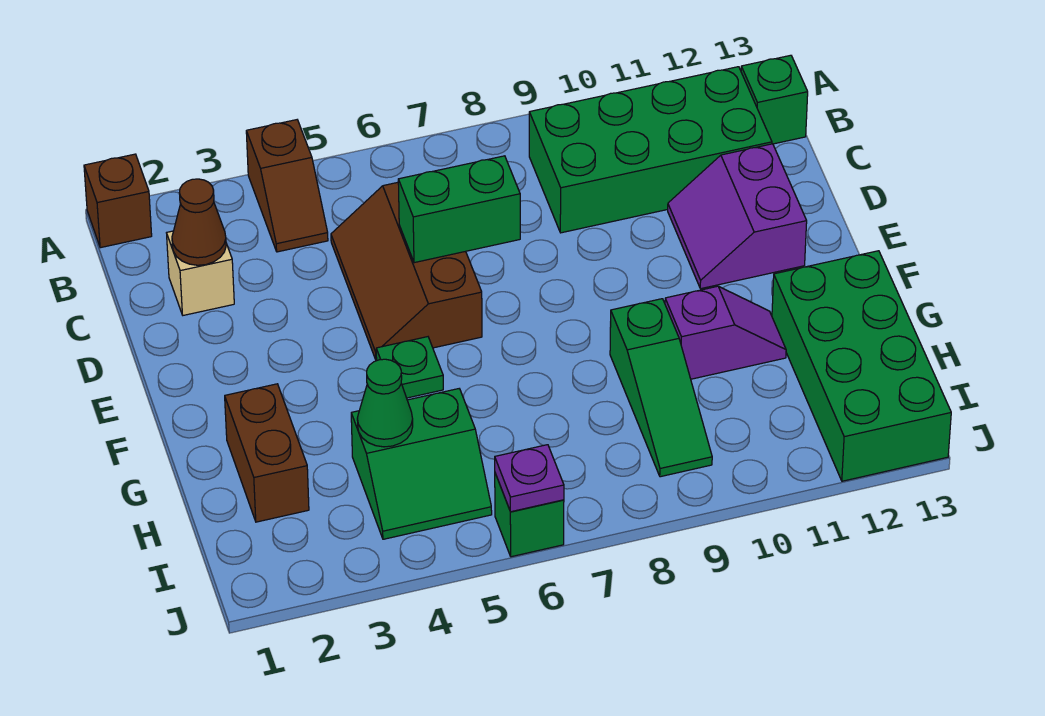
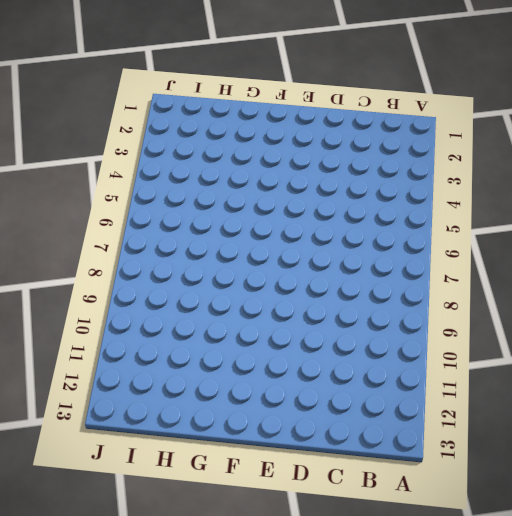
none -> brown brick A1 level 1
none -> brown slope A4:B4 level 1 top A
none -> green brick B9:C12 level 1

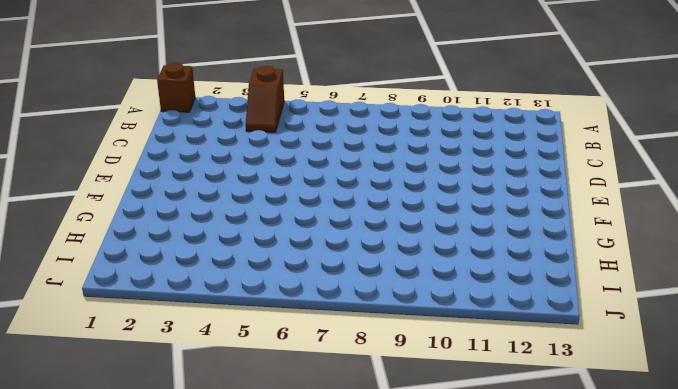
none -> green brick B9:C12 level 1
none -> green brick B13 level 1
none -> tan brick C2 level 1

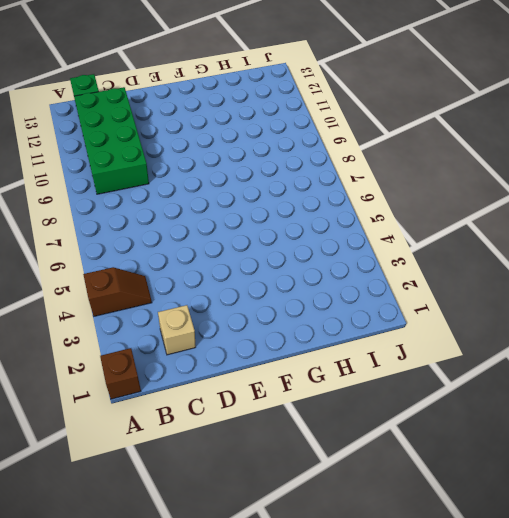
none -> brown slope C5:E6 level 1 top 6
none -> purple slope D11:E12 level 1 top 12
none -> green plate F5 level 1

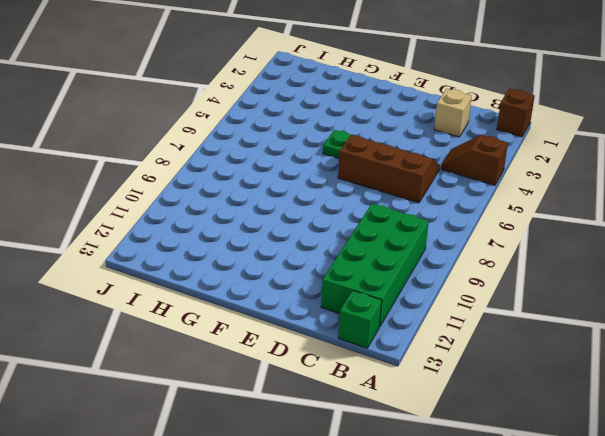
none -> purple slope D11:E12 level 1 top 12
none -> brown brick G2:H2 level 1
none -> green slope G9:I9 level 1 top G

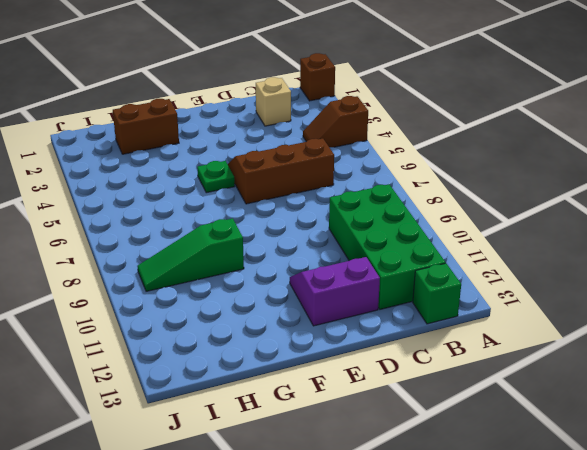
none -> purple slope G10:G11 level 1 top 10
none -> green brick G12:J13 level 1
none -> green slope H4:I5 level 1 top H

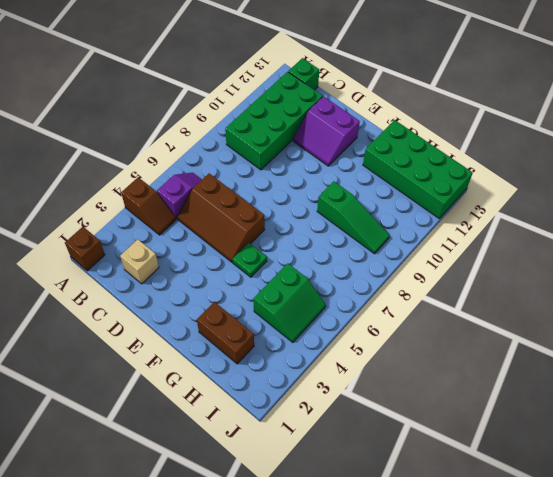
purple slope B5:B6 level 1 top 5 -> purple slope G10:G11 level 1 top 10
none -> green brick J6 level 1
none -> brown cone C2 level 2
none -> green brick D6:D7 level 2

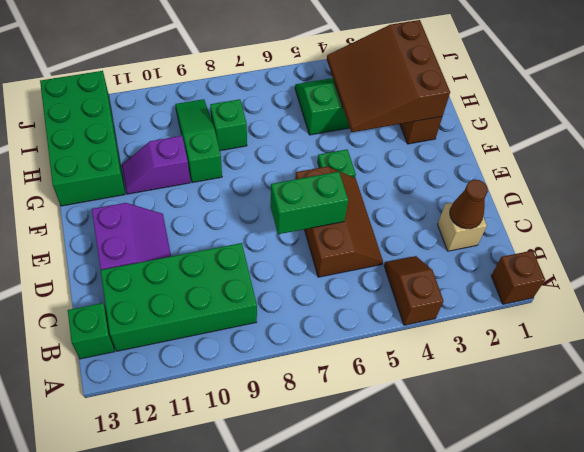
brown slope G2:I4 level 2 top 2 -> green cone H4 level 2
green brick H8 level 1 -> green brick J6 level 1
none -> purple plate J6 level 2

